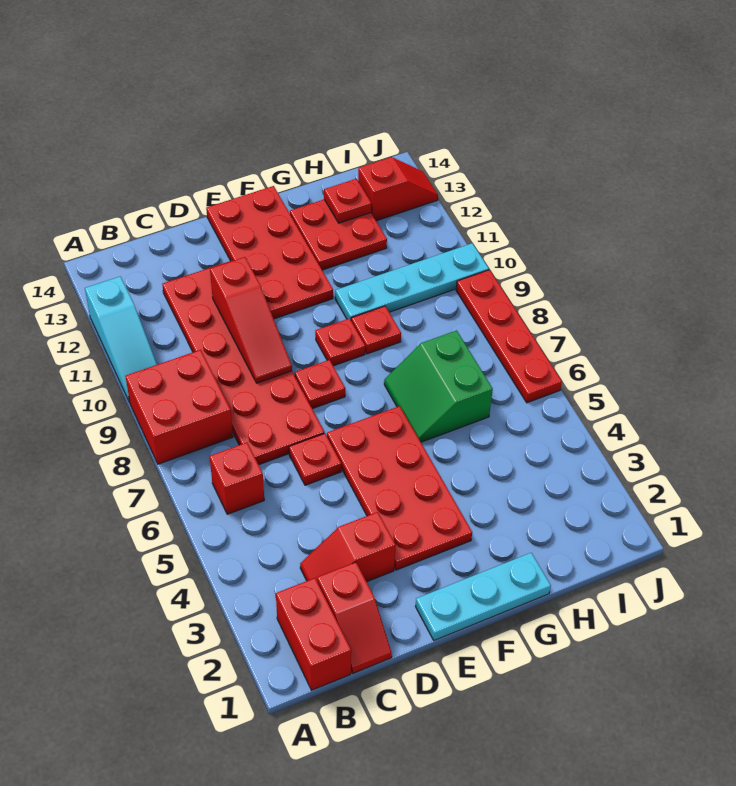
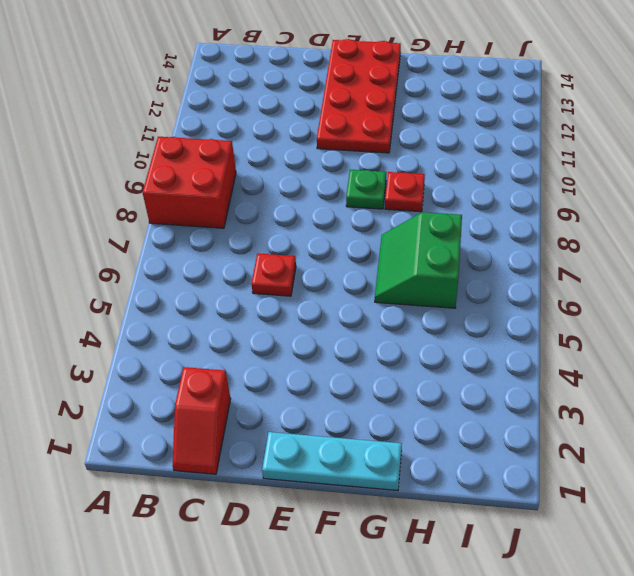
green plate F9 level 1 -> red plate F9 level 1
none -> cyan slope A10:A12 level 1 top 12
none -> red brick B1:B2 level 1
none -> red brick B6 level 1

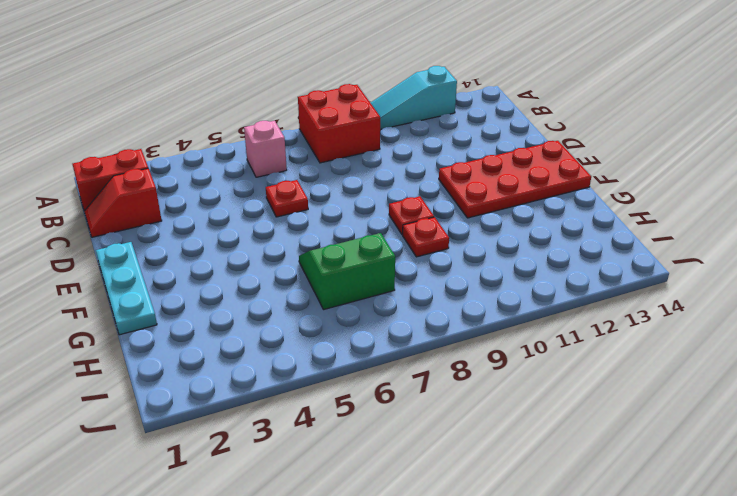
pink brick B6 level 1 -> red brick B6 level 1
none -> red slope C3:D3 level 1 top D
none -> red plate C7:D12 level 1
none -> red plate E3:F6 level 1

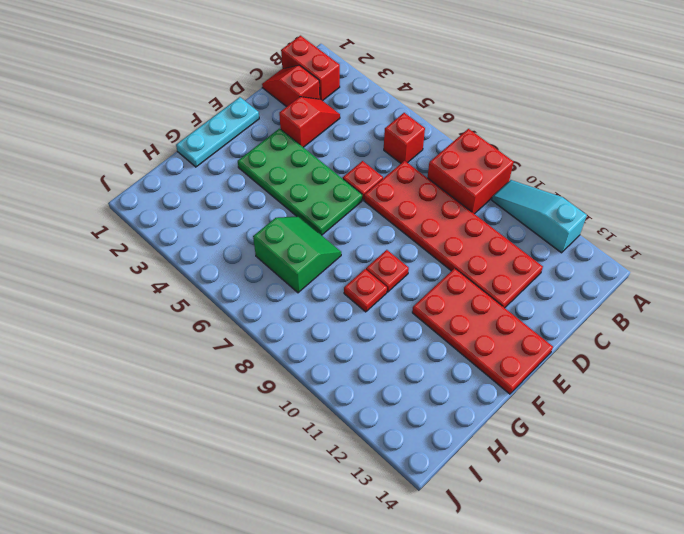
green plate E3:F6 level 1 -> red plate E3:F6 level 1
none -> red plate E8 level 1
none -> cyan plate G10:J10 level 1
none -> red plate G12:H13 level 1

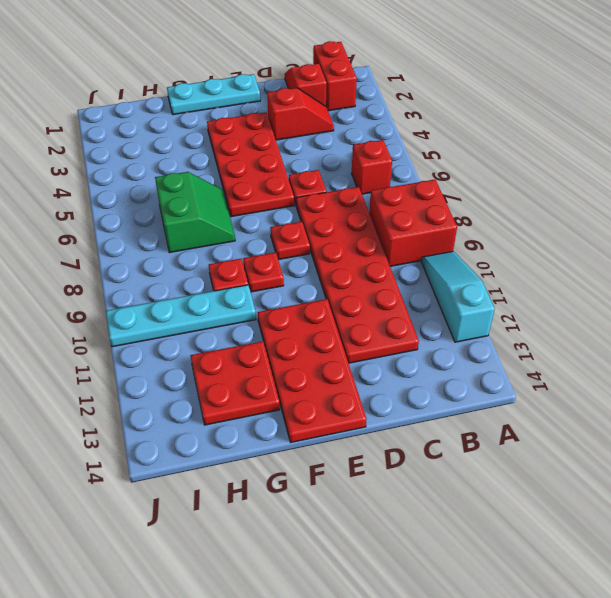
none -> red slope I13:J13 level 1 top I
none -> red plate J6:J9 level 1
none -> red slope D9:D11 level 2 top 11

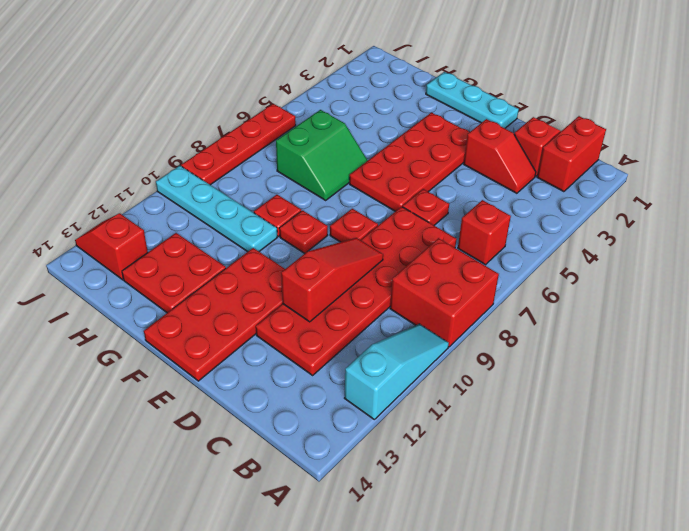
none -> red plate H13 level 2

